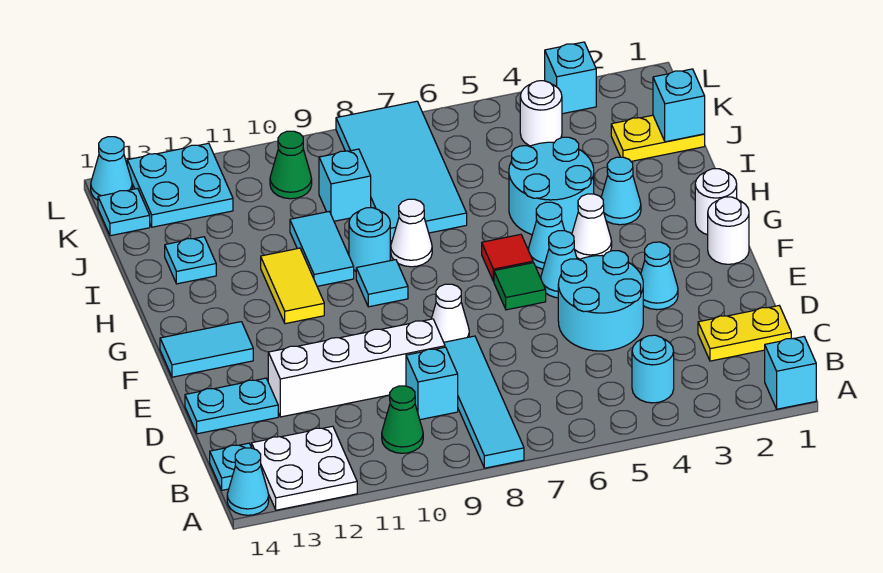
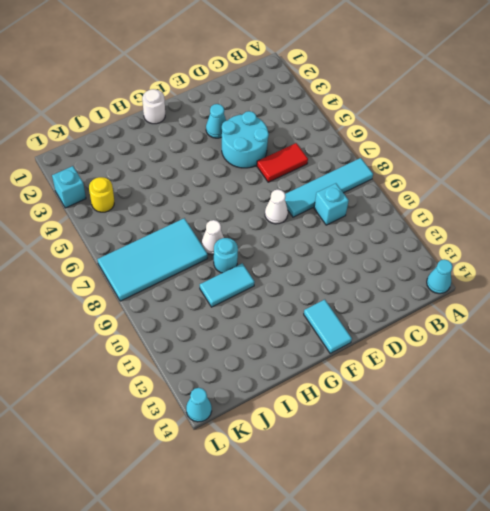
red tile C6:D6 level 1 -> none
yellow round brick K4 level 1 -> white round brick K4 level 1
none -> cyan brick A1 level 1
none -> white plate A12:B13 level 1
none -> cyan round brick B4 level 1
none -> green cone B10 level 1

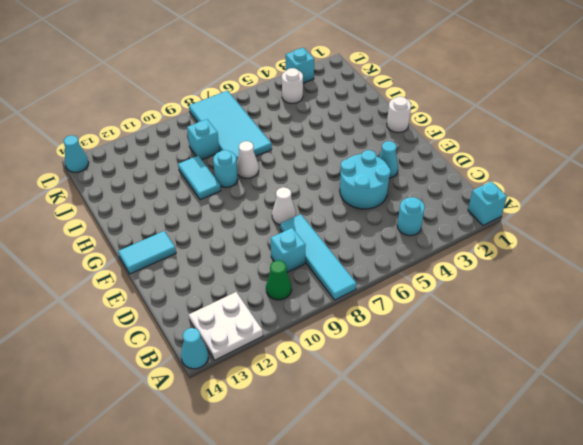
none -> cyan plate B14 level 1
none -> yellow plate C1:C2 level 1
none -> white brick D9:D12 level 1
none -> cyan plate D13:D14 level 1

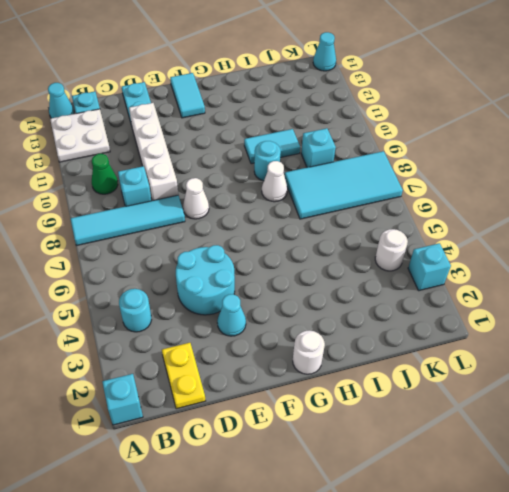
none -> white round brick F1 level 1
none -> cyan cone F5 level 1
none -> green tile F6 level 1
none -> white cone G4 level 1

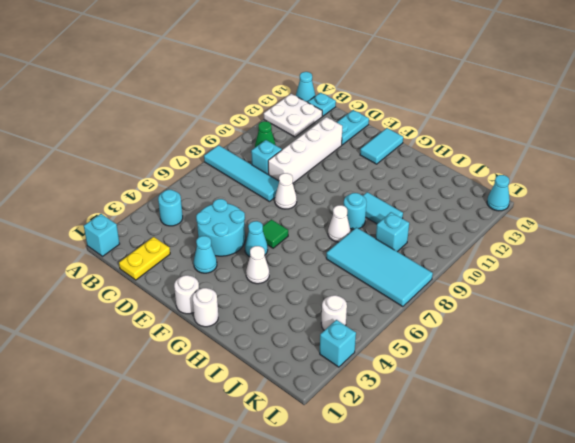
none -> cyan cone G5 level 1
none -> red tile G6 level 1
none -> cyan tile G9 level 1
none -> yellow tile G11:H11 level 1

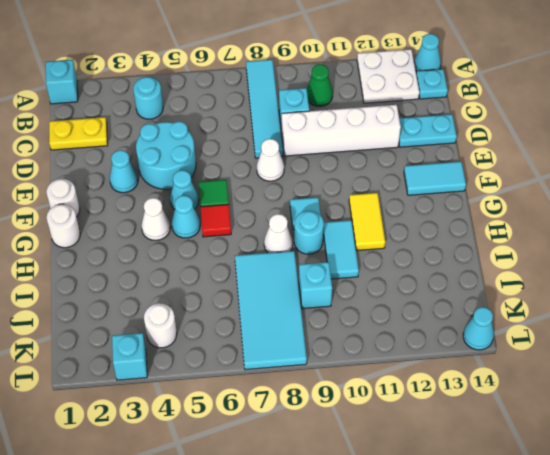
none -> cyan cone H3 level 1
none -> cyan round brick H4:I5 level 1
none -> cyan plate I13 level 1
none -> yellow plate J1:J2 level 1

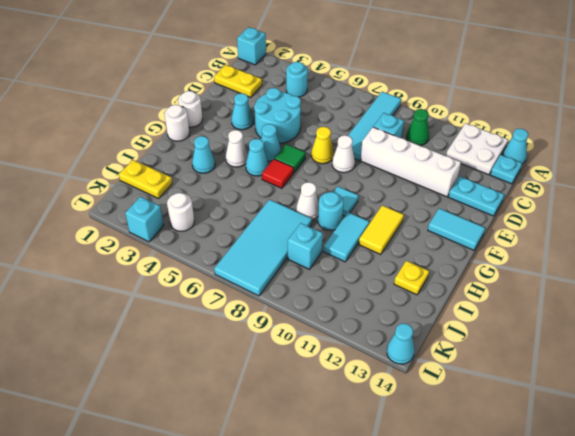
yellow cone E7 level 1 -> none
yellow plate I13 level 1 -> cyan plate I13 level 1
none -> cyan round brick H4:I5 level 1
none -> green cone K10 level 1
none -> cyan plate K12:L13 level 1
none -> cyan plate K14 level 1

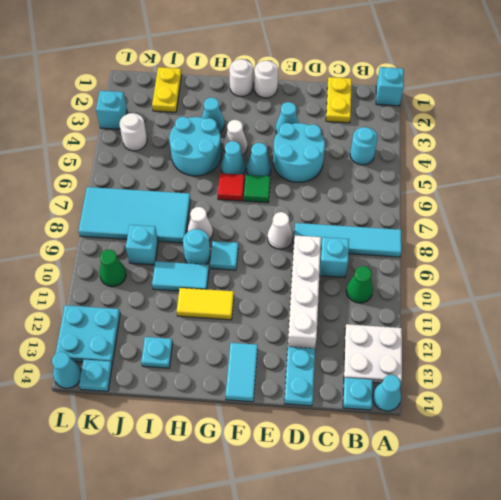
none -> cyan brick J1 level 2

